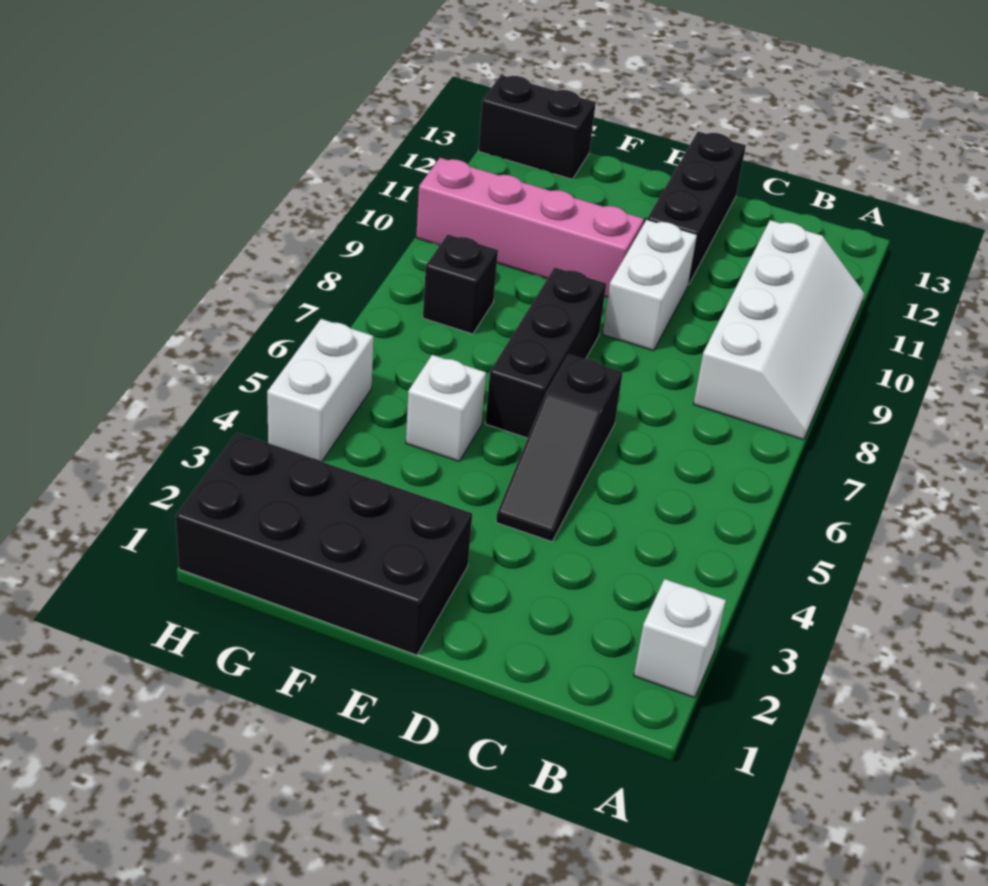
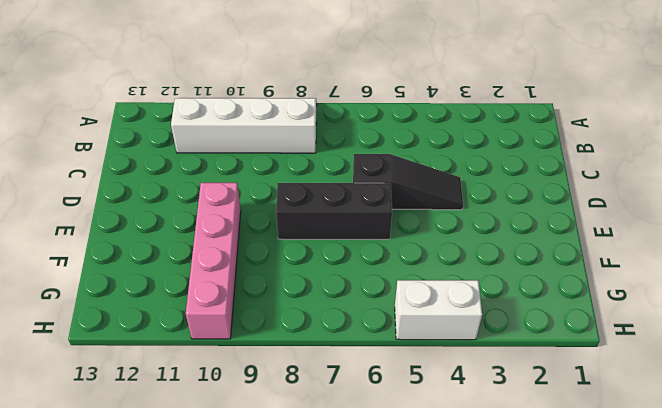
none -> white brick A2 level 1
none -> white brick D9:D10 level 1
none -> black brick D11:D13 level 1

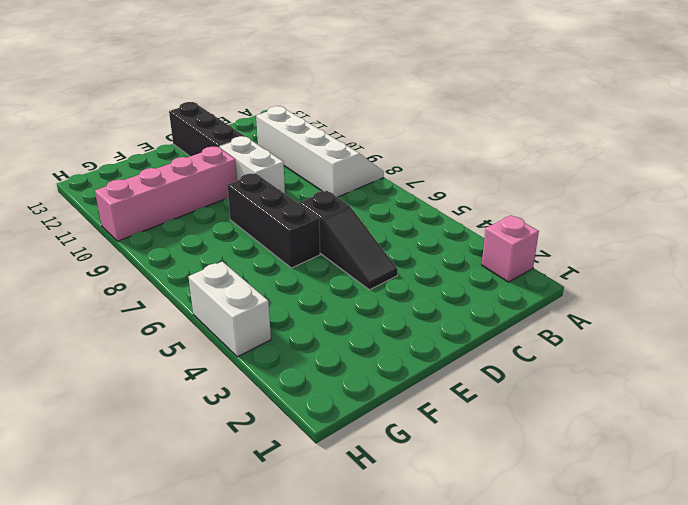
pink brick A2 level 1 -> white brick A2 level 1
none -> black brick E1:H2 level 1
none -> white brick F5 level 1
none -> black brick G8 level 1

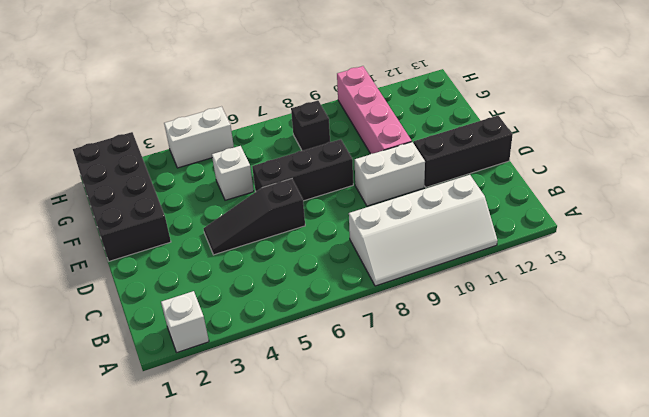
none -> black brick G13:H13 level 1

